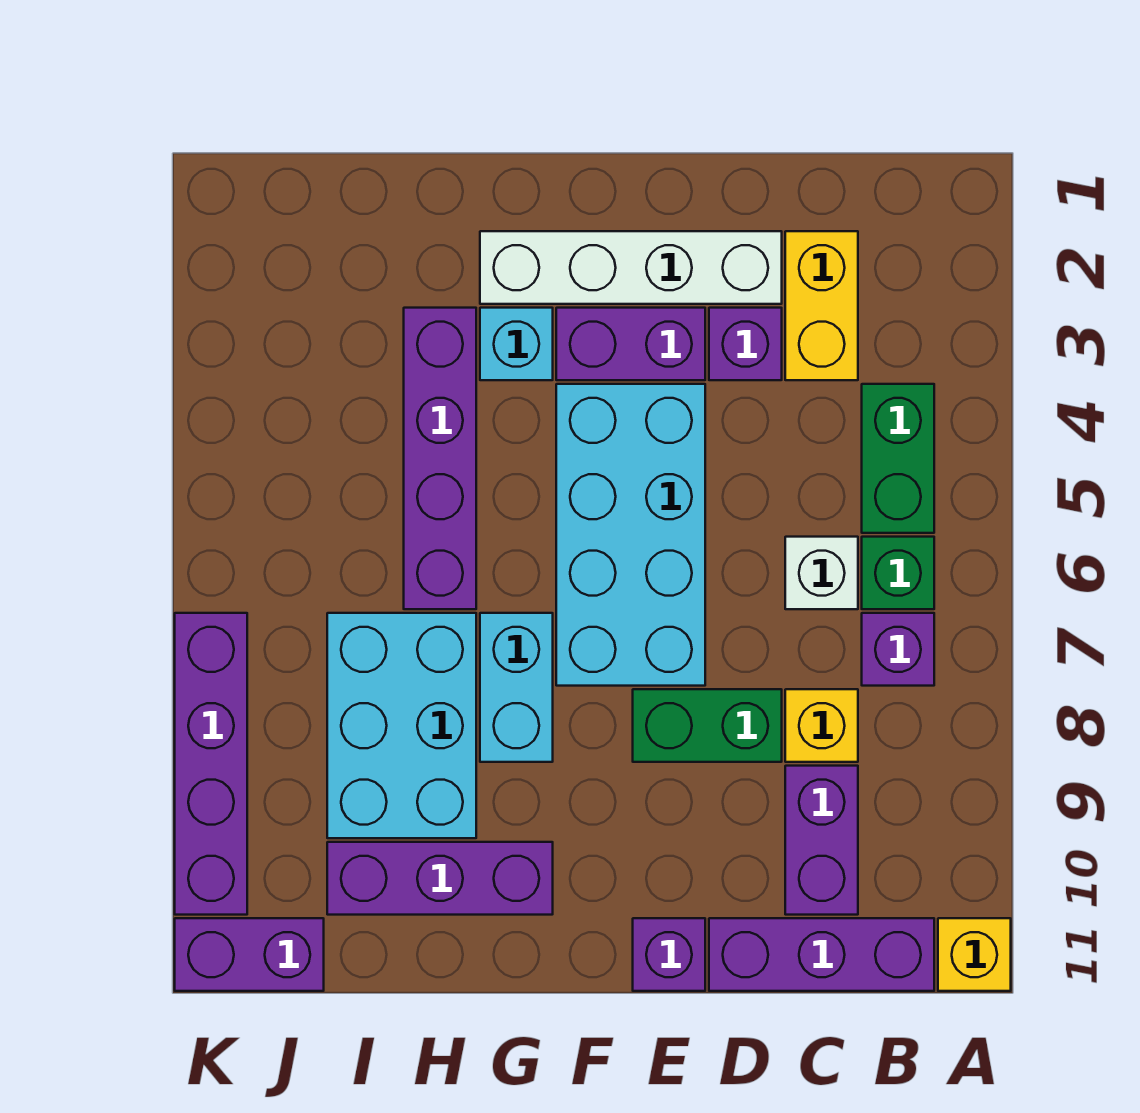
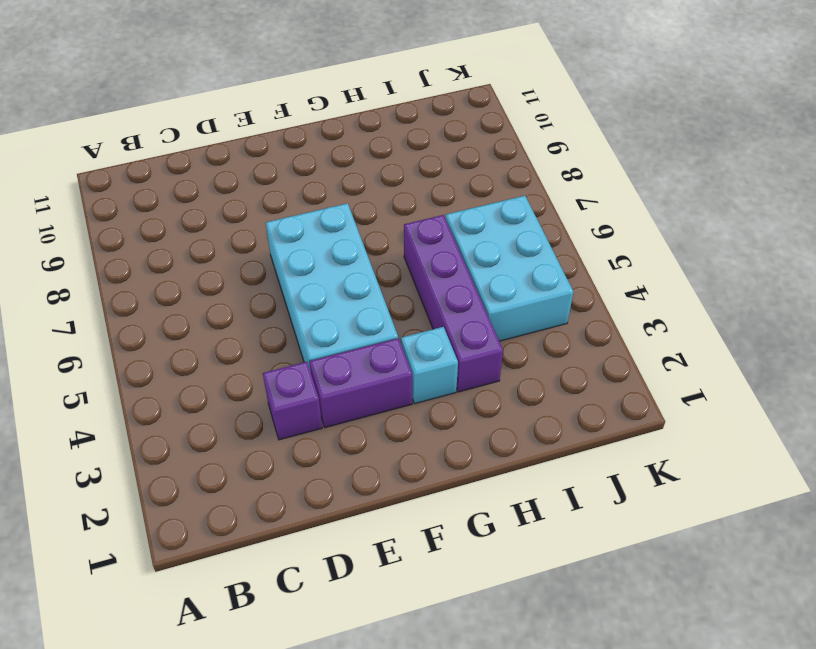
cyan brick I4:J6 level 1 -> cyan brick H7:I9 level 1
none -> yellow brick A11 level 1
none -> green brick B4:B5 level 1
none -> green brick B6 level 1

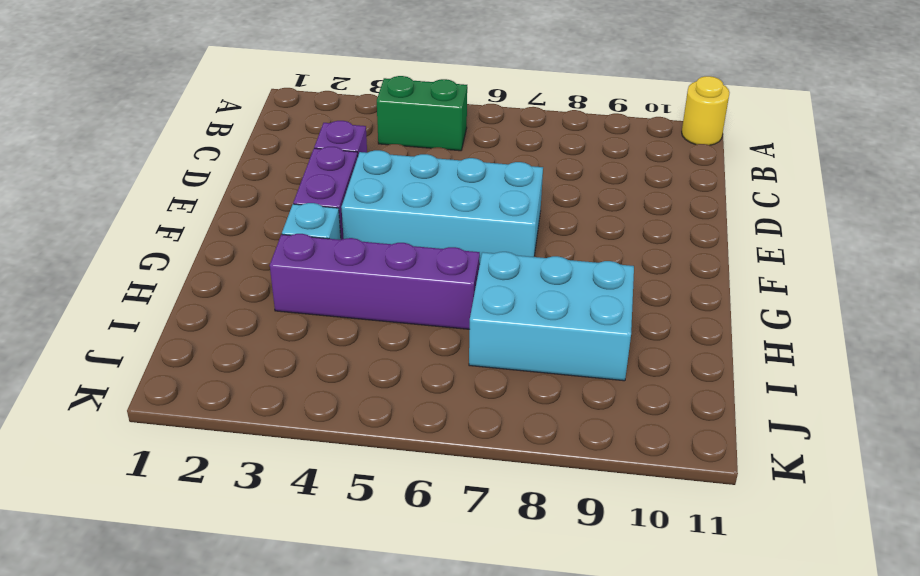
yellow round brick A11 level 1 -> yellow brick A11 level 1
none -> green brick B6 level 1
none -> purple brick B7 level 1
none -> purple brick B11:D11 level 1

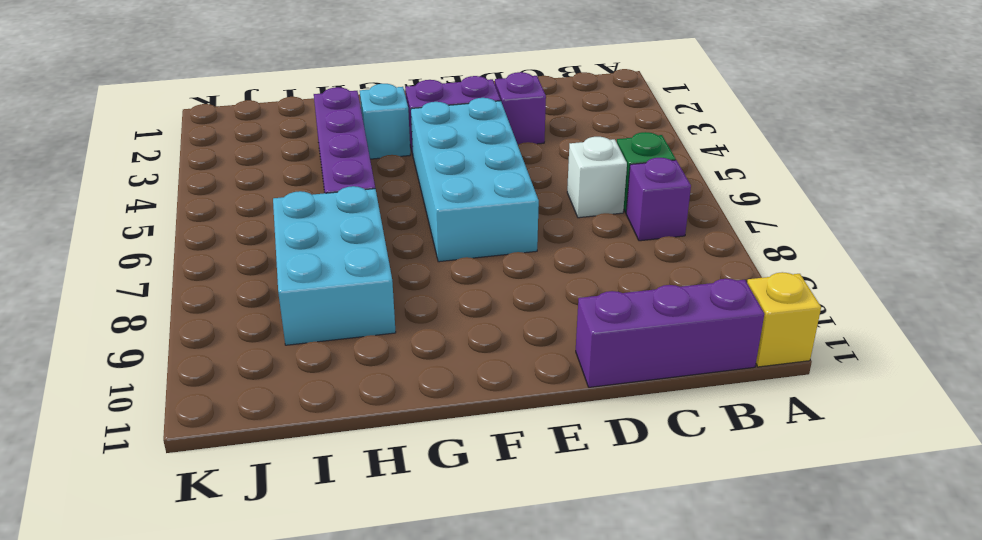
none -> green brick B4:B5 level 1
none -> yellow brick C2:C3 level 1
none -> yellow brick C8 level 1

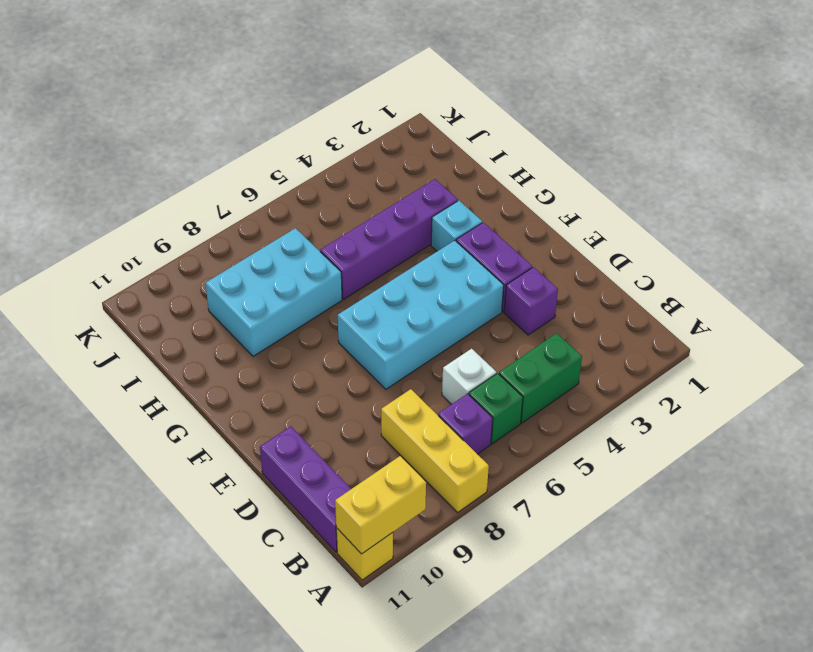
yellow brick A8:C8 level 1 -> yellow brick C8 level 1
yellow brick A10:A11 level 2 -> yellow brick C2:C3 level 1
none -> purple brick C9:C10 level 1
none -> white brick D2:G2 level 1
none -> green brick D8:E8 level 1

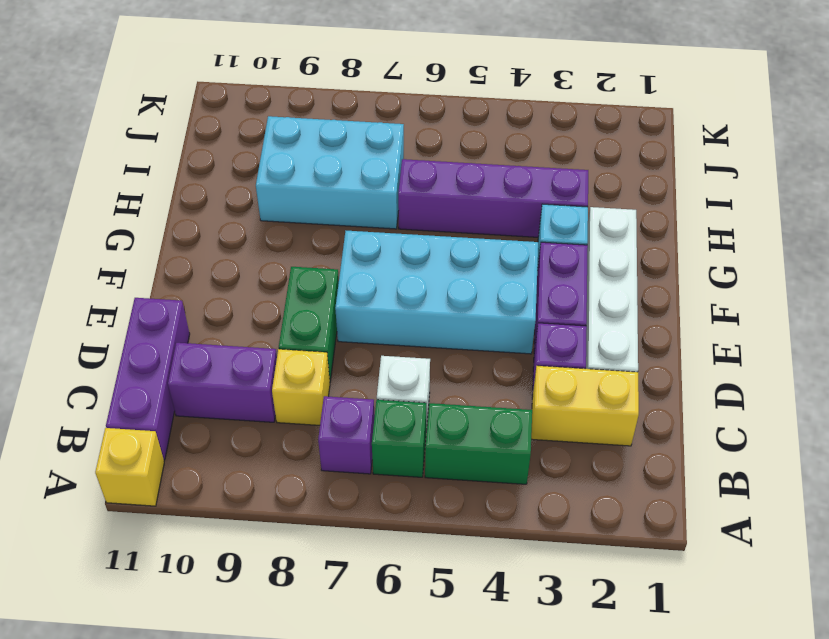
none -> purple brick E11 level 1
none -> cyan brick G7:G8 level 1
none -> purple brick G10:I10 level 1

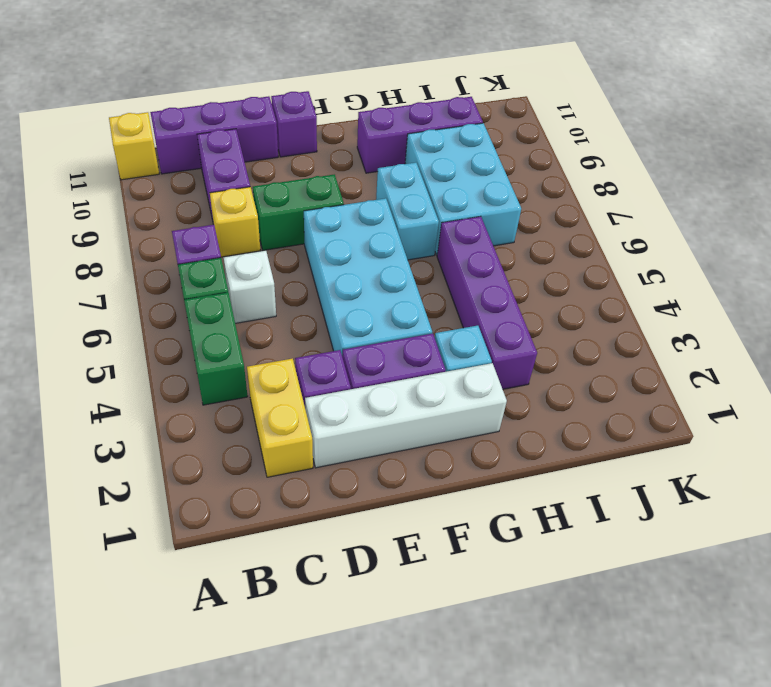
none -> purple brick J11:K11 level 1
none -> purple brick K7:K10 level 1

